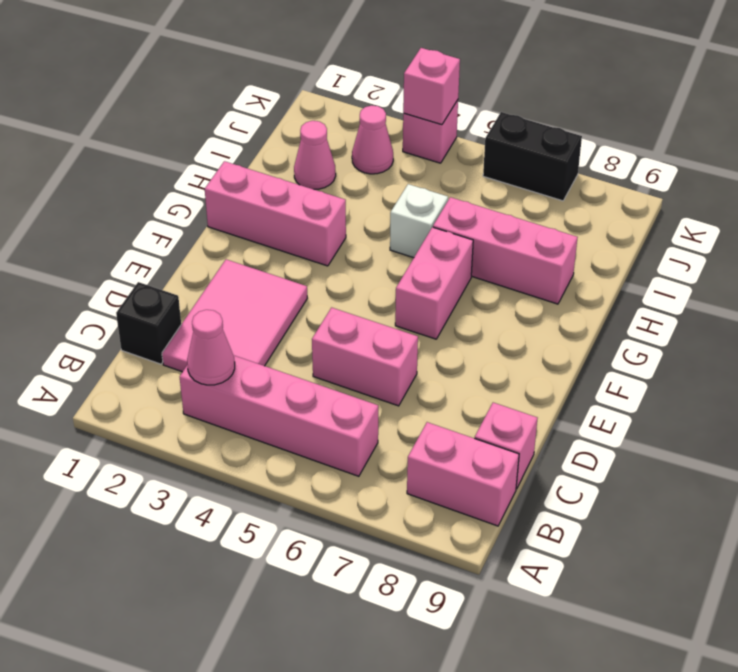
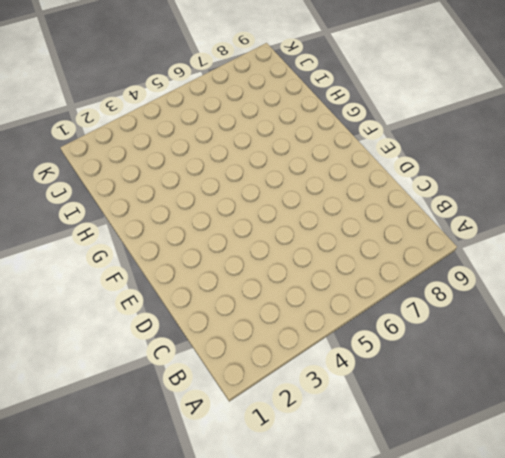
none -> pink brick B3:B6 level 1
none -> pink brick B8:B9 level 1
none -> black brick C1 level 1

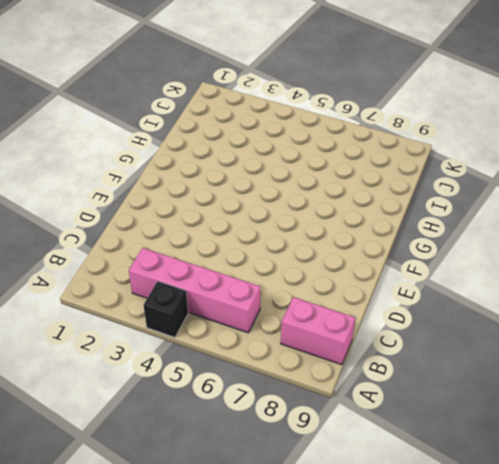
black brick A4 level 1 -> black brick C1 level 1
none -> pink tile C2:E3 level 1
none -> pink brick C9 level 1
none -> pink brick D5:D6 level 1

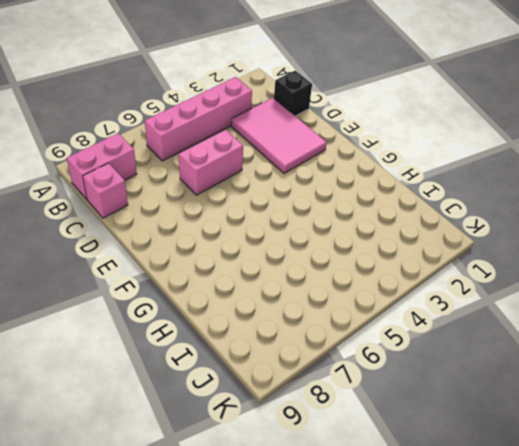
none -> pink brick F6:G6 level 1
none -> pink brick G1:G3 level 1
none -> white brick H5 level 1

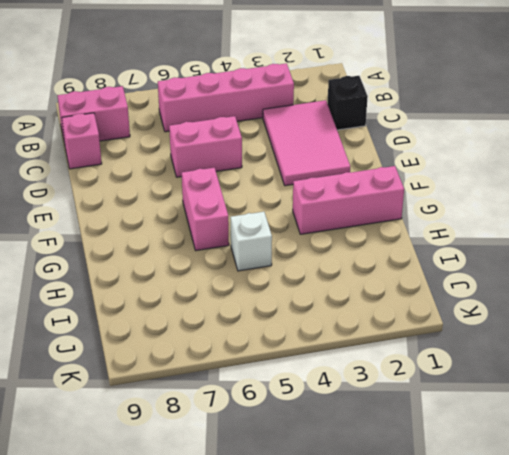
none -> pink brick H6:H8 level 1
none -> pink cone I2 level 1
none -> pink cone J3 level 1

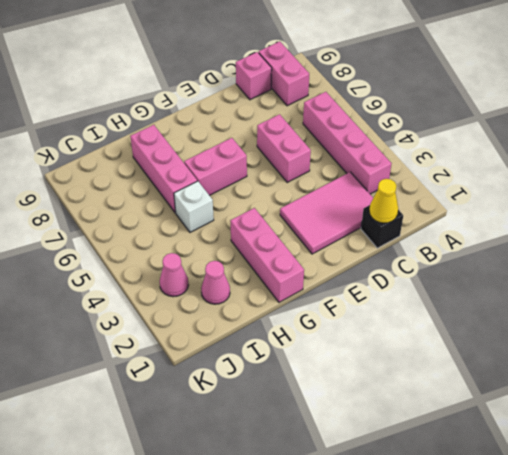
yellow cone C1 level 2 -> none
none -> pink brick K4 level 1
none -> black brick K6:K7 level 1
none -> pink cone B3 level 2

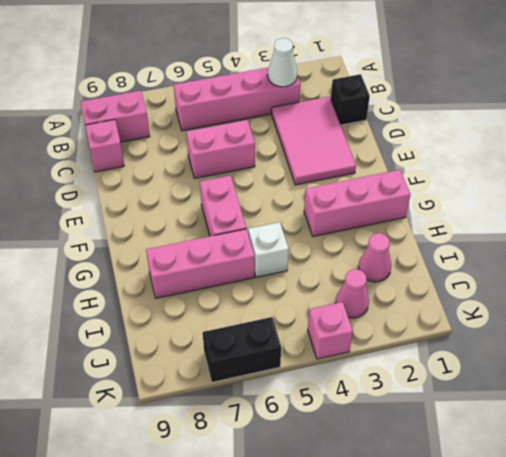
white cone B3 level 2 -> pink cone B3 level 2
none -> pink brick K4 level 2

